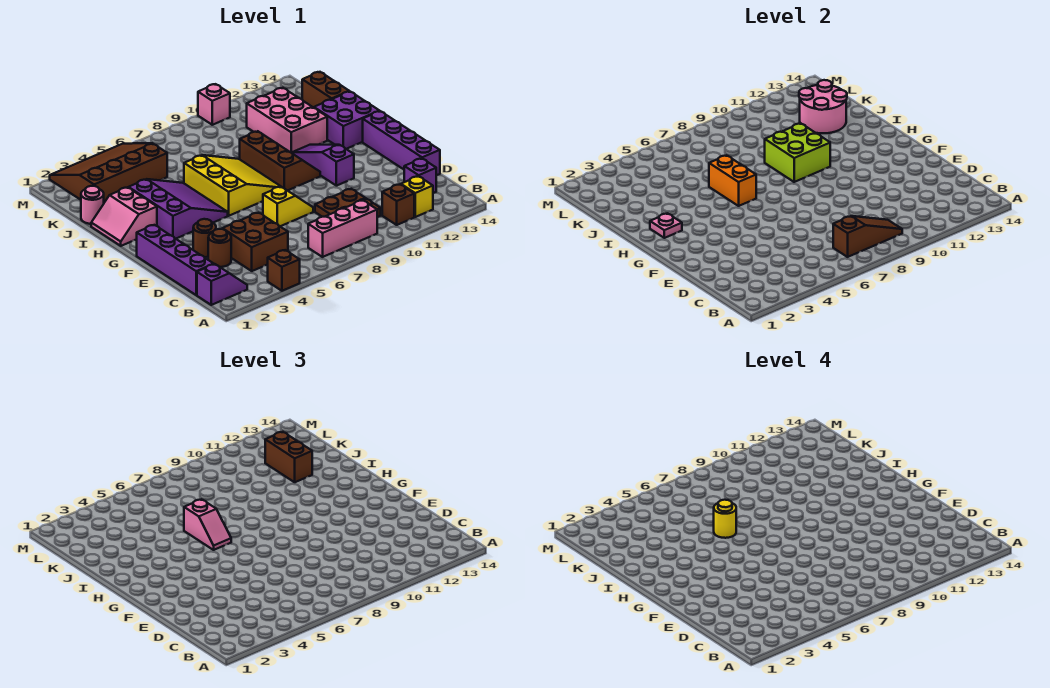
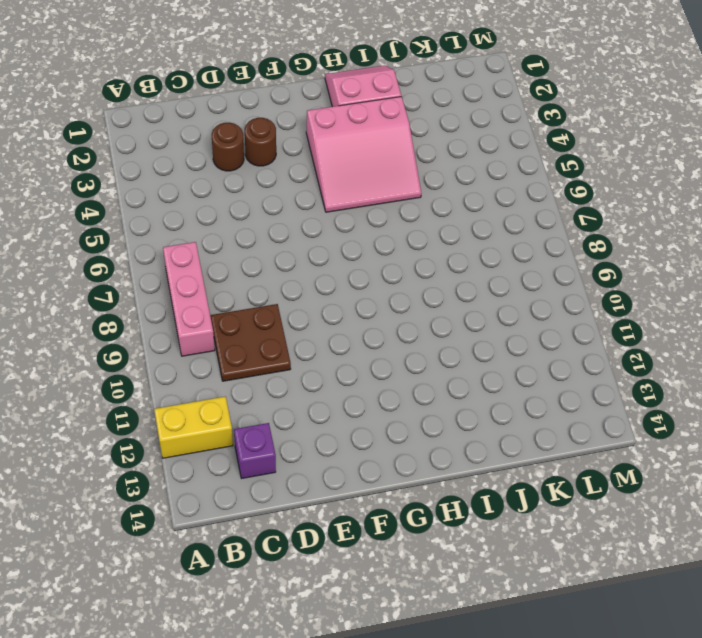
yellow brick A12:B12 level 1 -> yellow brick B12 level 1
pink slope G3:I5 level 1 top 3 -> purple slope G3:I5 level 1 top 3
none -> brown brick A4 level 1
none -> purple slope B1:B2 level 1 top 1
none -> brown brick B11 level 1
none -> purple brick C1:F1 level 1

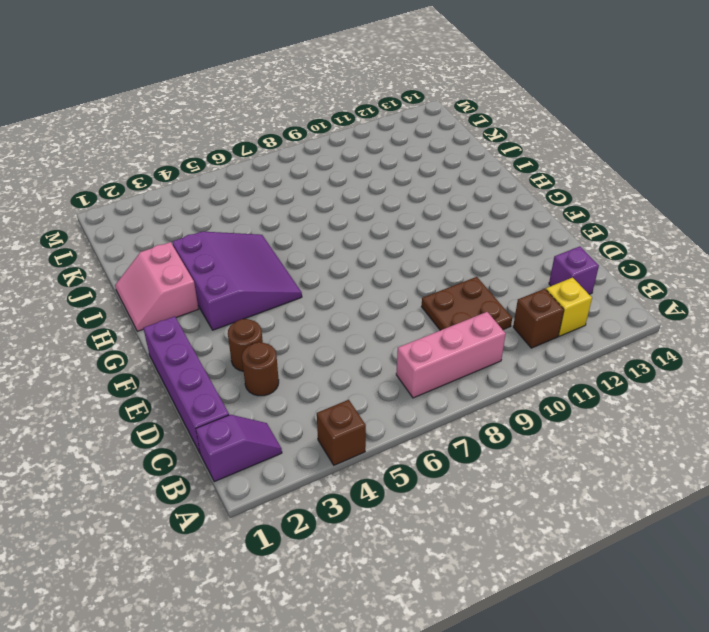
none -> brown brick C4:D5 level 1
none -> purple brick D14:G14 level 1
none -> yellow slope E7:E8 level 1 top 7
none -> purple slope F11:H11 level 1 top F

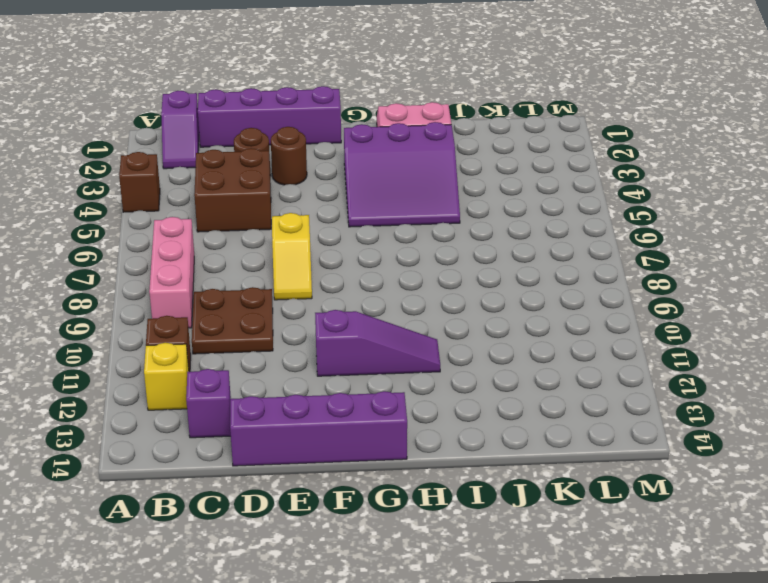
none -> yellow slope G6:I8 level 1 top 6
none -> brown slope G9:I10 level 1 top 9
none -> purple brick H13:I14 level 1
none -> pink brick I11:K12 level 1

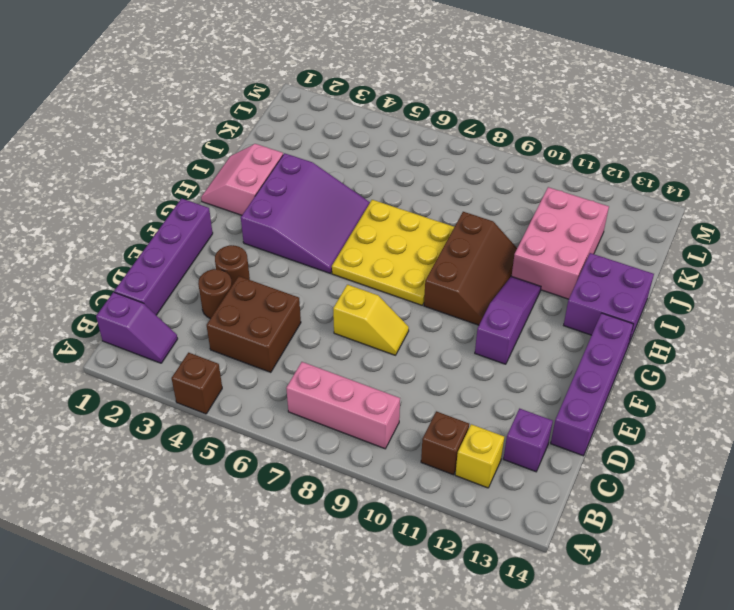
yellow plate G6:I8 level 1 -> yellow slope G6:I8 level 1 top 6
none -> brown plate C9:D10 level 1
none -> pink round brick J1 level 1
none -> brown brick J14:K14 level 1
none -> brown slope K2:M5 level 1 top K

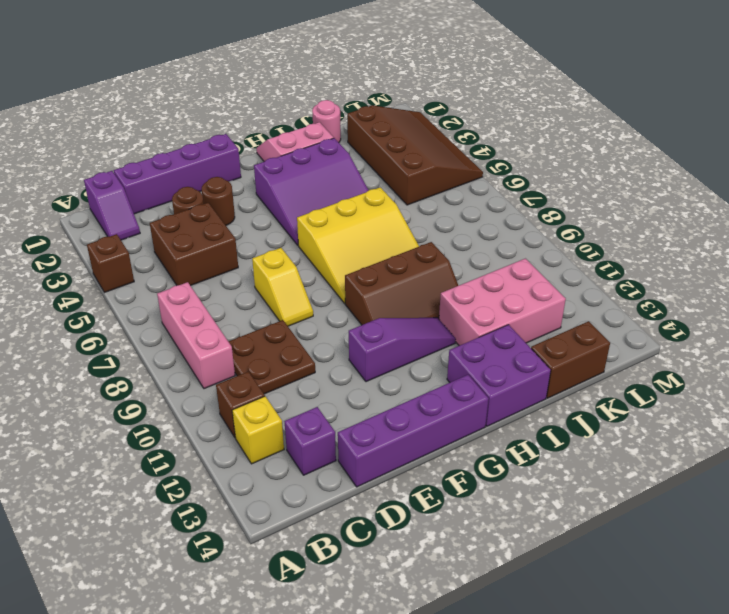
none -> pink brick M10 level 1
none -> brown slope B7:B9 level 2 top 7
none -> pink plate H2 level 2
none -> orange brick H6:I6 level 2

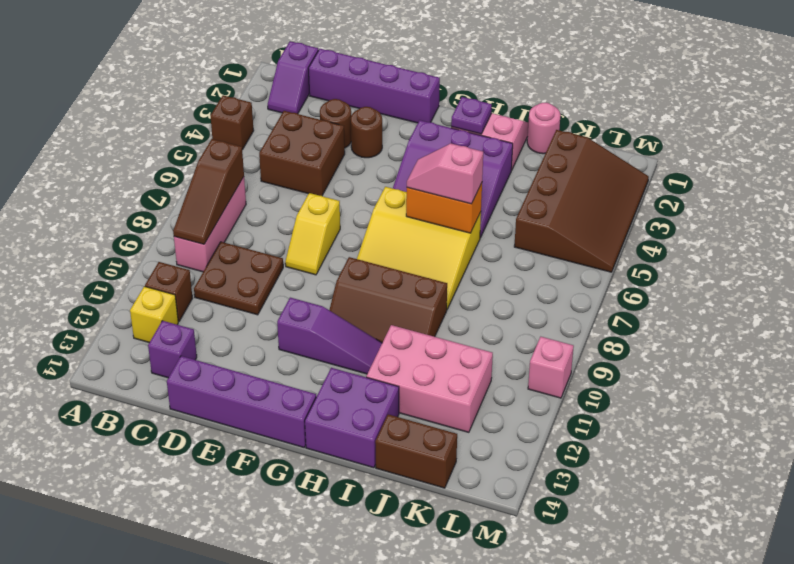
purple plate H2 level 2 -> pink plate H2 level 2
none -> lime brick H9:I10 level 2
none -> pink round brick J12:K13 level 2
none -> brown brick J12:K12 level 3
none -> yellow round brick I6 level 4

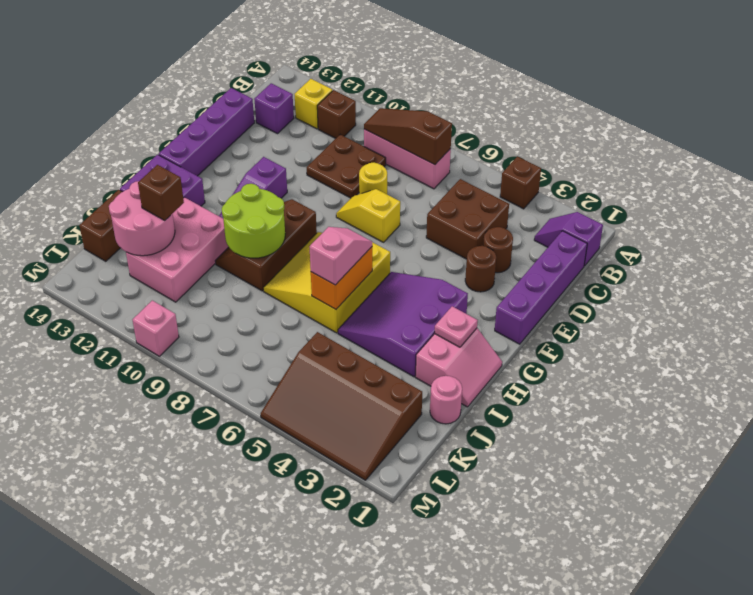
yellow round brick D8 level 1 -> yellow round brick I6 level 4
lime round brick H9:I10 level 2 -> lime brick H9:I10 level 2
brown brick J12 level 3 -> brown brick J12:K12 level 3

